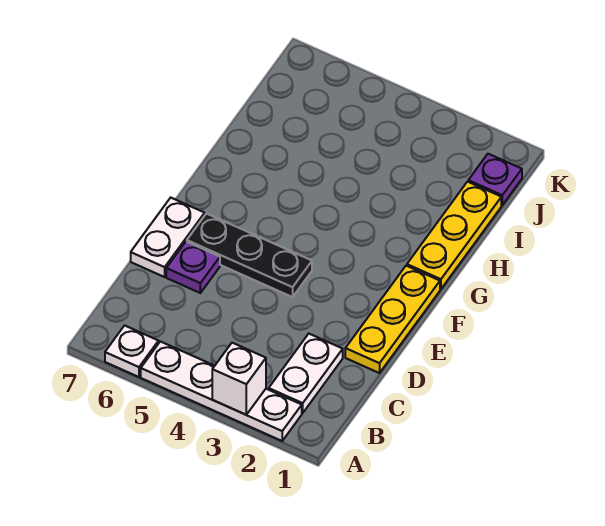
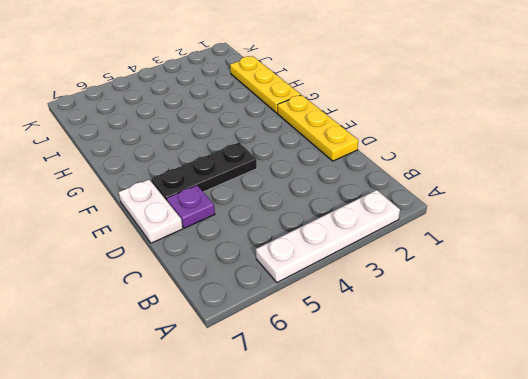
none -> white plate A6 level 1
none -> white plate B2:C2 level 1

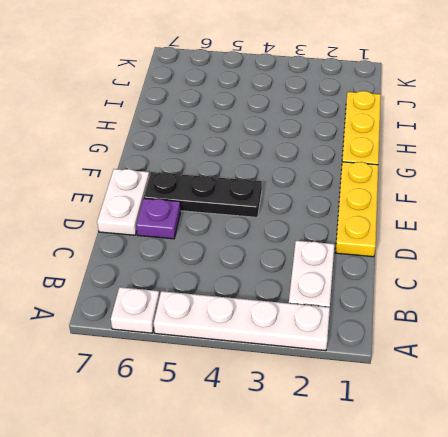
none -> purple plate J1 level 1
none -> white brick A3 level 2

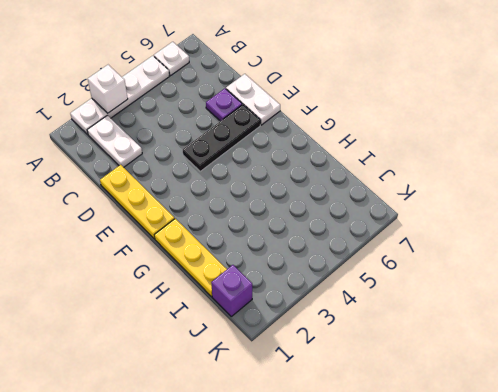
purple brick J1 level 1 -> purple plate J1 level 1

